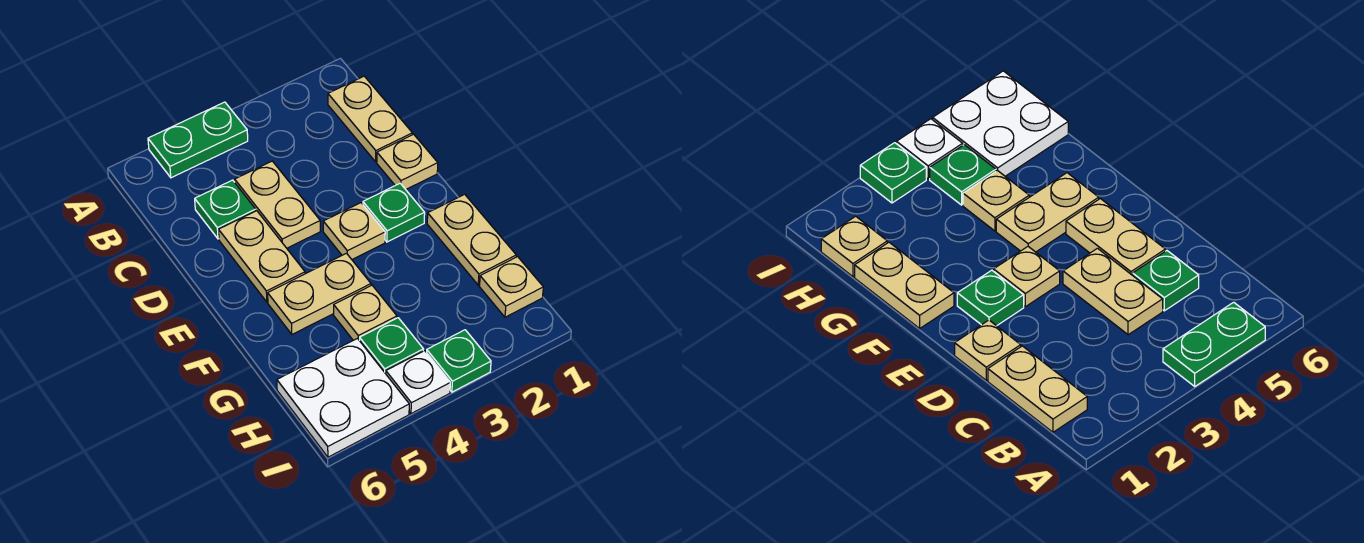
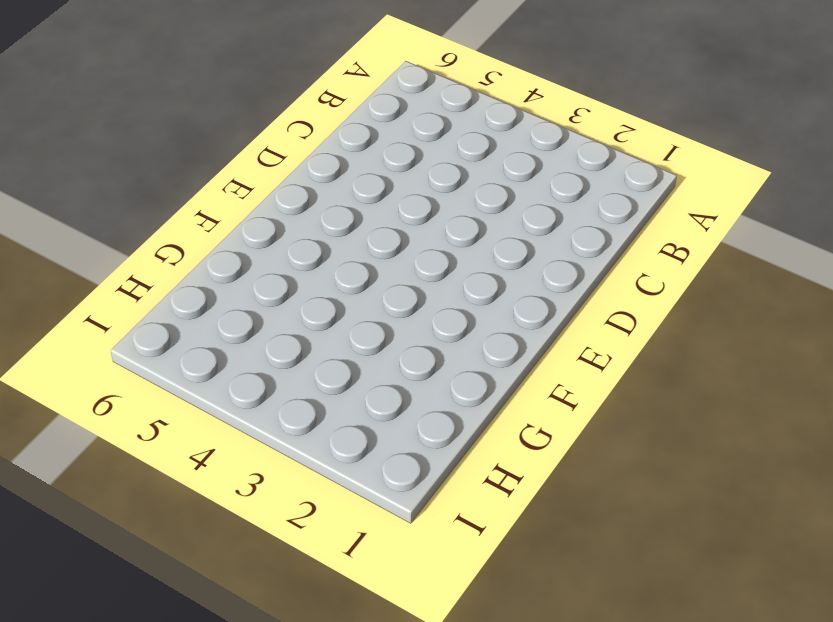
none -> green plate A4:A5 level 1
none -> tan plate B1:C1 level 1
none -> tan plate C4:D4 level 1

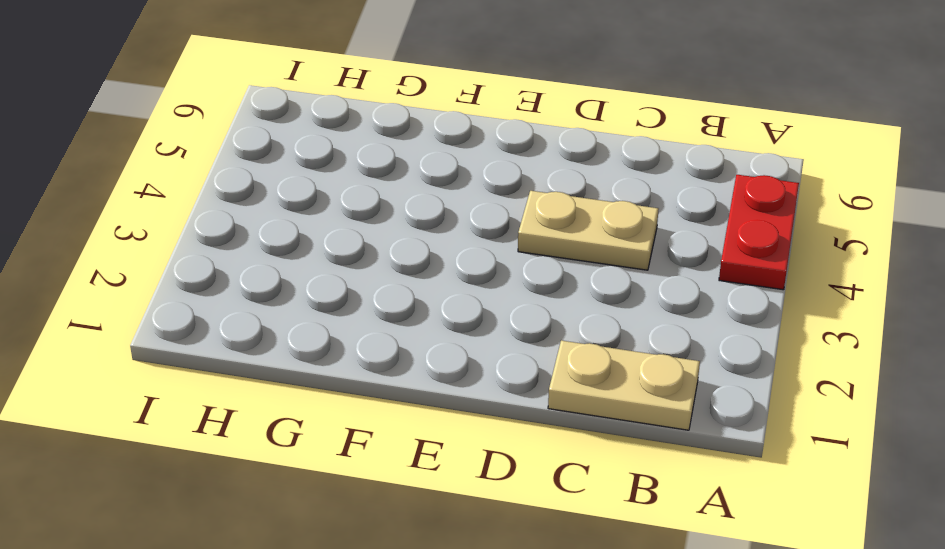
red plate A4:A5 level 1 -> green plate A4:A5 level 1
none -> green plate C5 level 1
none -> tan plate D1 level 1
none -> tan plate D5:E5 level 1

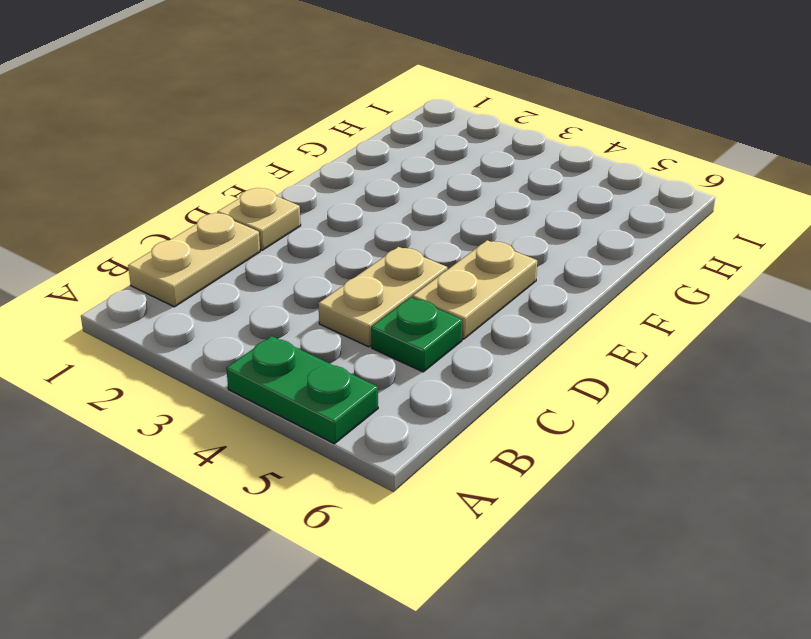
none -> green plate E2 level 1
none -> tan plate E3 level 1
none -> tan plate F1:G1 level 1

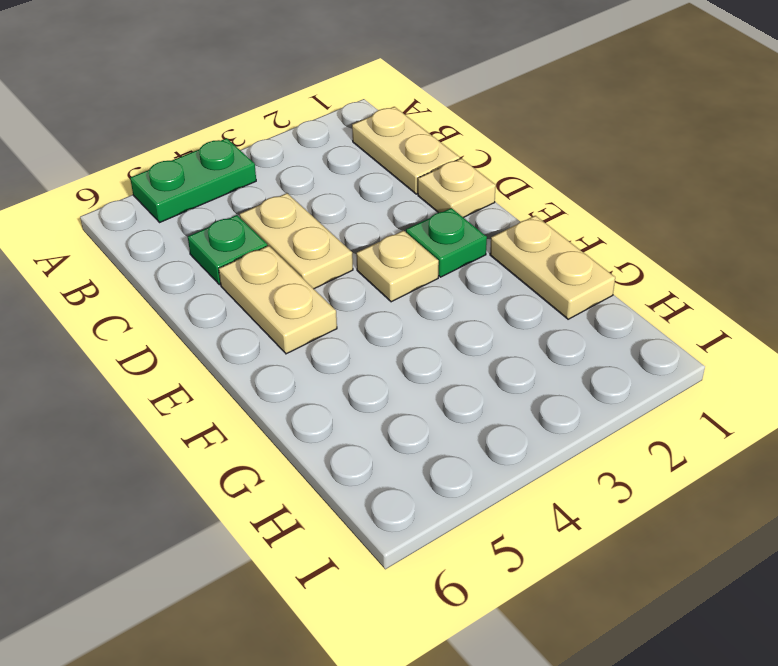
none -> tan plate F4:F5 level 1
none -> tan plate G4 level 1
none -> tan plate H1 level 1

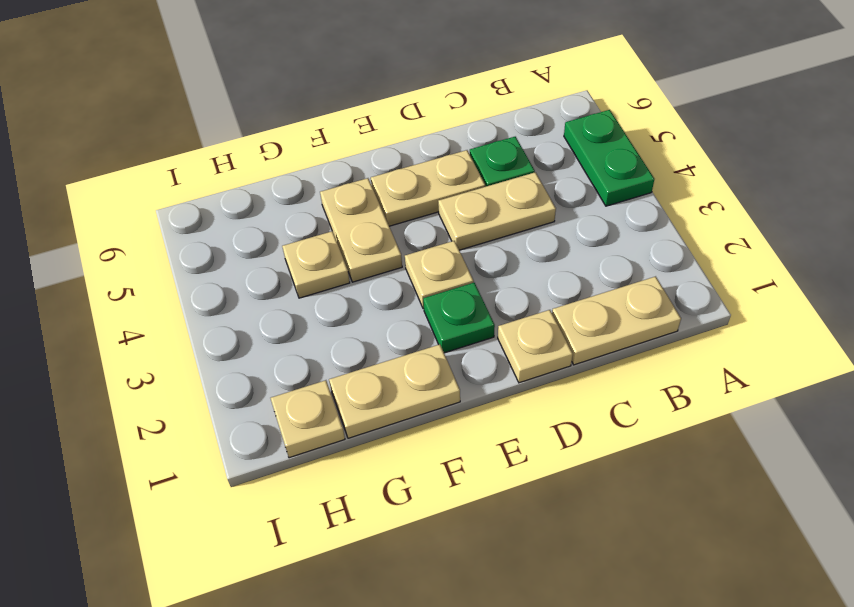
none -> green plate H4 level 1
none -> white plate H5:I6 level 1
none -> green plate I3 level 1

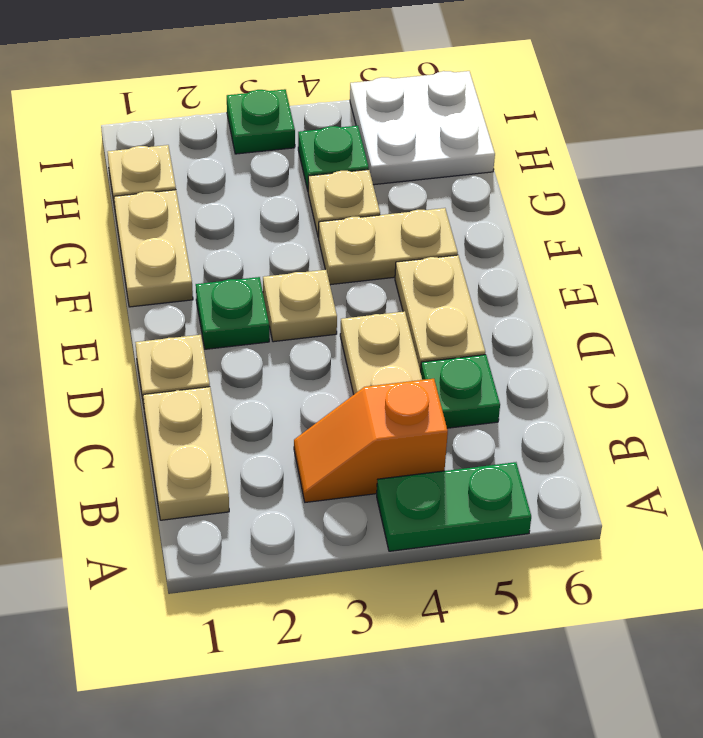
orange slope B3:B4 level 1 top 4 -> none
none -> white plate I4 level 1

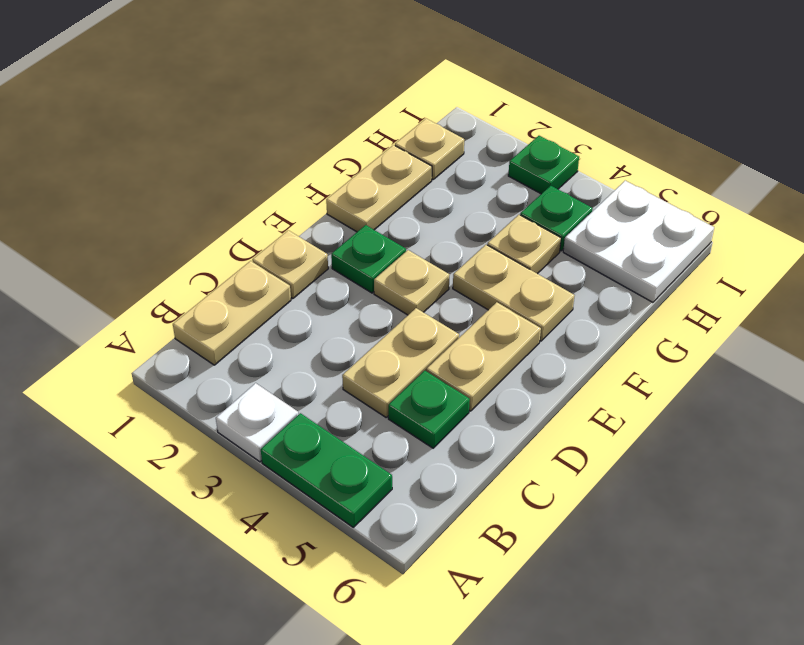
white plate A3 level 1 -> white plate I4 level 1

